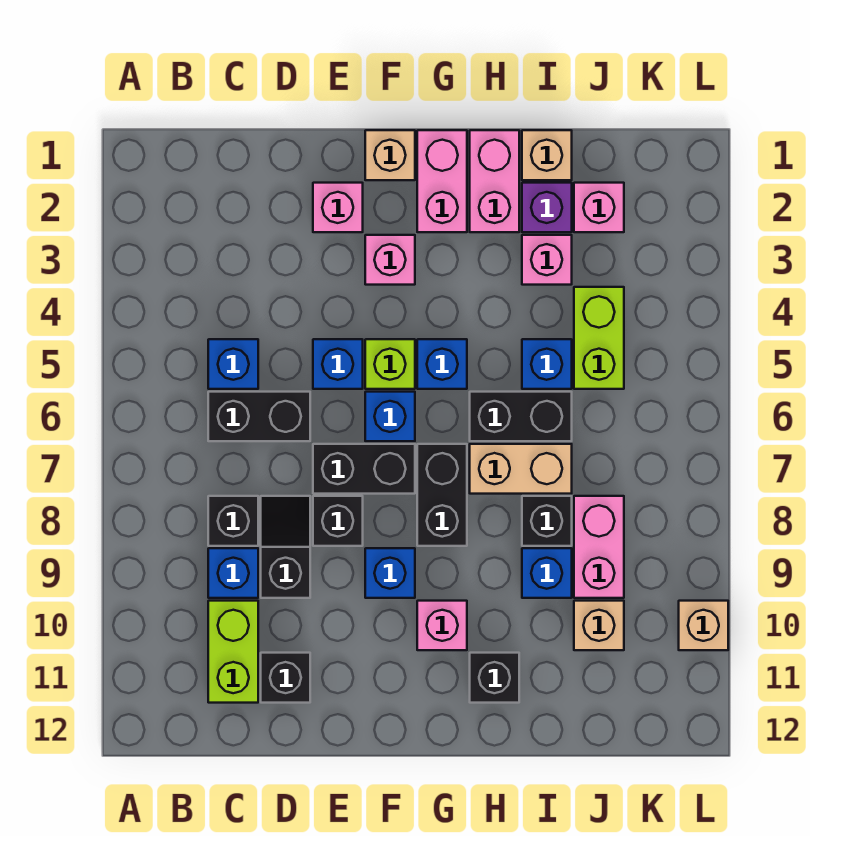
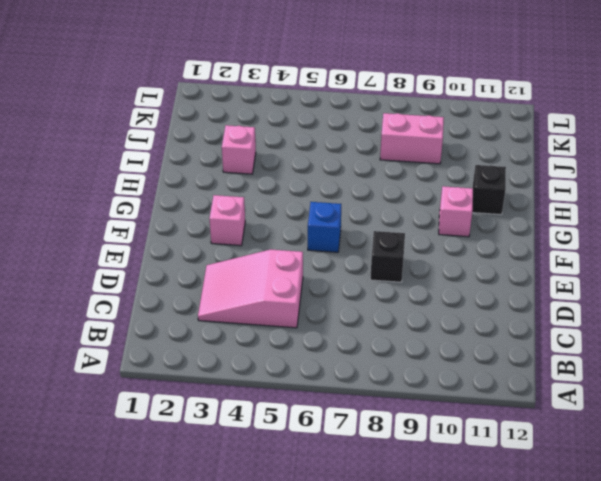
pink slope C3:D5 level 1 top 5 -> blue brick C5 level 1
none -> black brick C6:D6 level 1
none -> black brick C8 level 1
none -> blue brick C9 level 1
none -> lime brick C10:C11 level 1

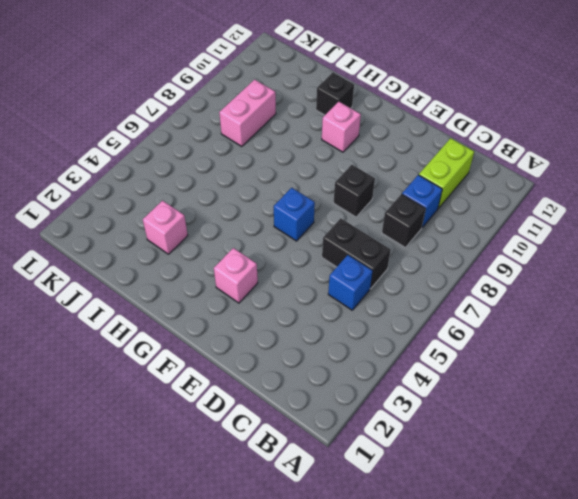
none -> black slope D8:D9 level 1 top 9
none -> black brick D11 level 1
none -> pink brick E2 level 1
none -> blue brick E5 level 1

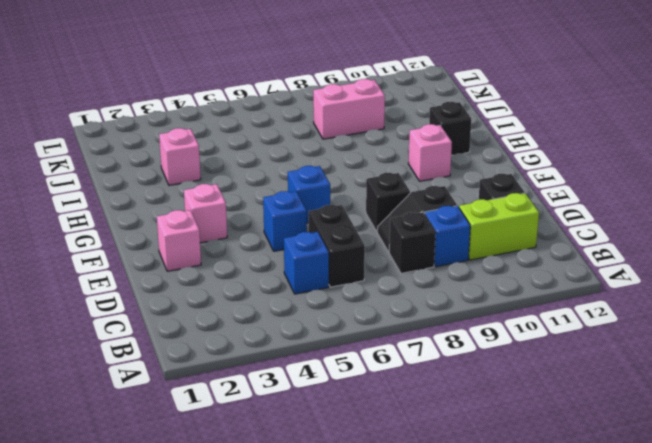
none -> black brick E7:F7 level 1
none -> tan brick F1 level 1
none -> lime brick F5 level 1
none -> blue brick F9 level 1

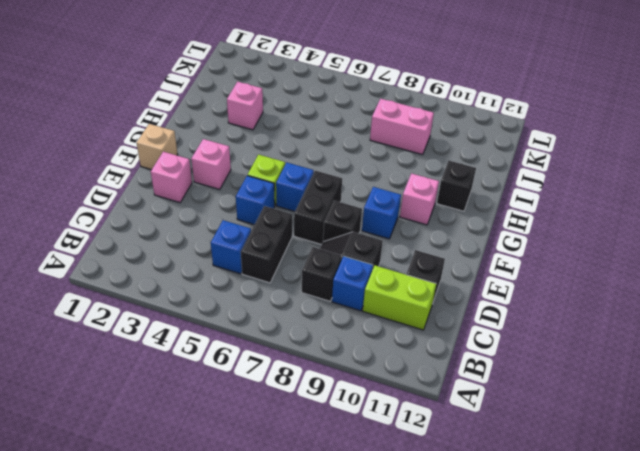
none -> pink brick G1:G2 level 1
none -> blue brick G5 level 1
none -> black brick G7:G8 level 1
none -> pink brick H1:H2 level 1

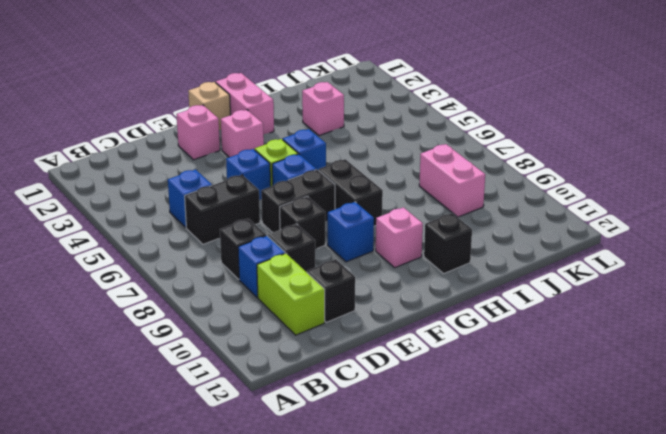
none -> pink brick H1:H2 level 1
none -> black brick H6:I6 level 1
none -> tan brick H7:I7 level 1
none -> tan brick I1 level 1

